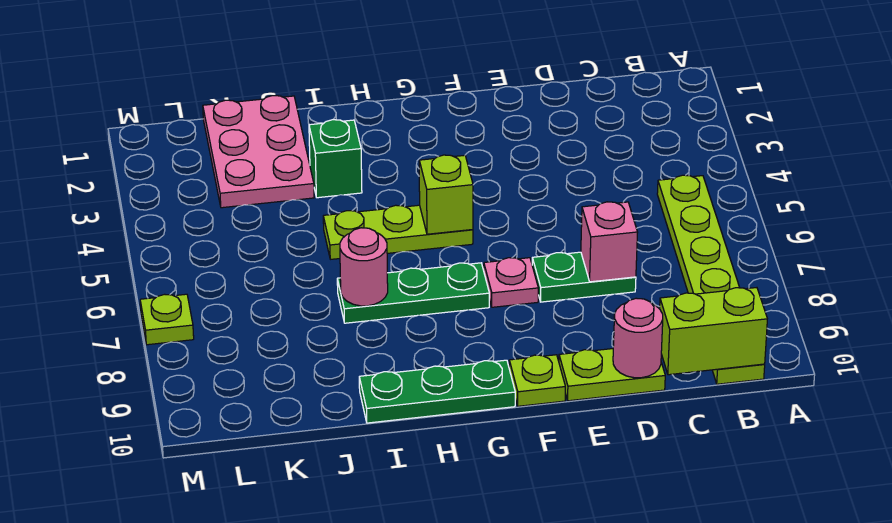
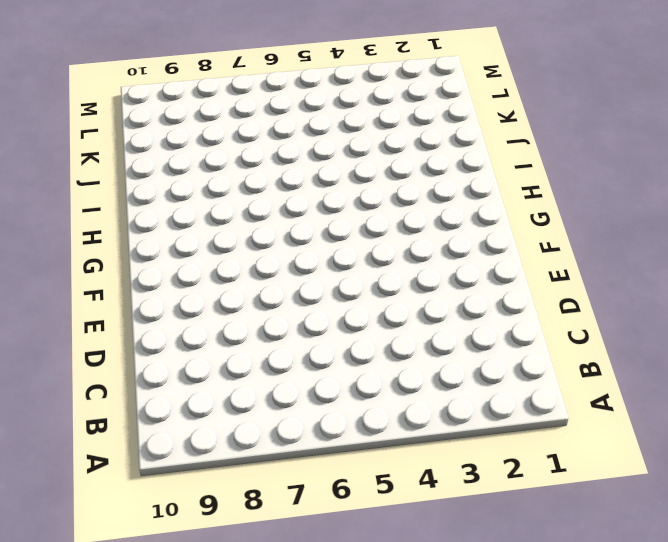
none -> lime plate B5:B10 level 1
none -> green plate D7:E7 level 1
none -> lime plate D10:E10 level 1

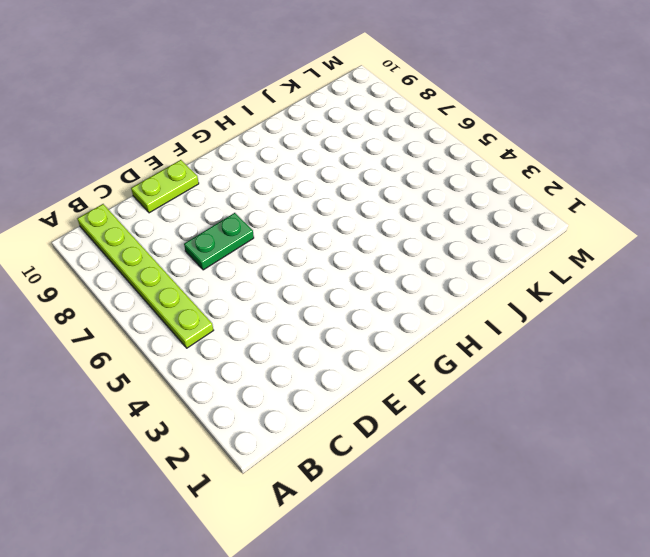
none -> pink plate F7 level 1
none -> lime plate F10 level 1
none -> lime plate G5:I5 level 1

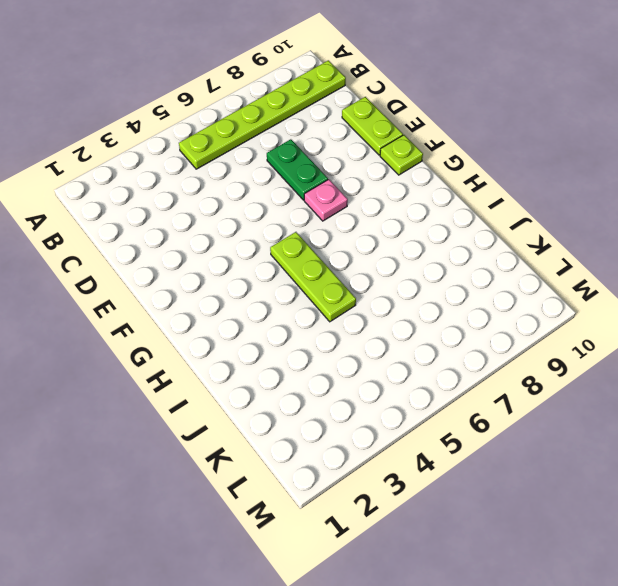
none -> green plate G7:I7 level 1
none -> green plate G10:I10 level 1
none -> green brick I3 level 1

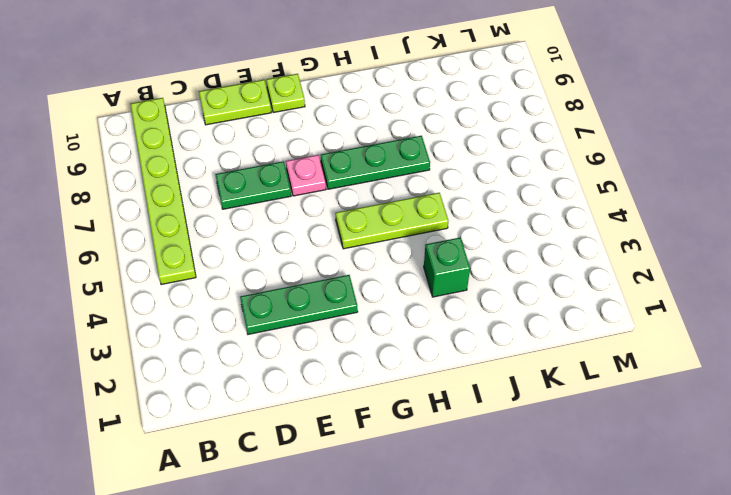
green plate D3:F3 level 1 -> green plate G10:I10 level 1
none -> pink plate J1:K3 level 1
none -> lime plate M7 level 1
none -> lime brick B10:C10 level 2

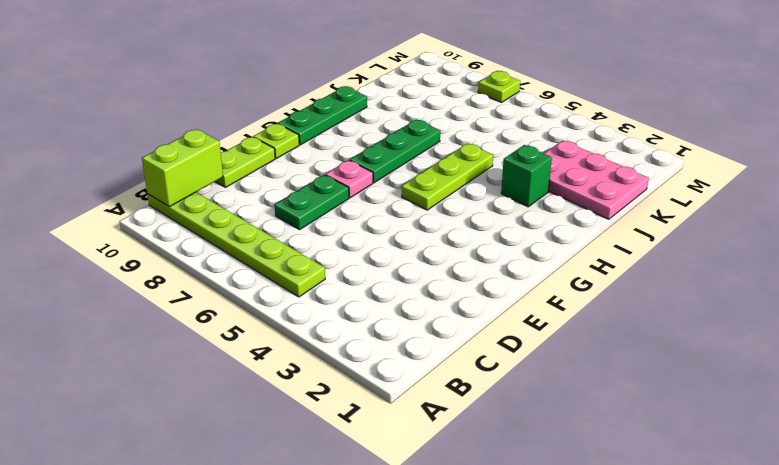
none -> pink brick D7 level 2
none -> pink round brick D10 level 2
none -> lime brick G5 level 2

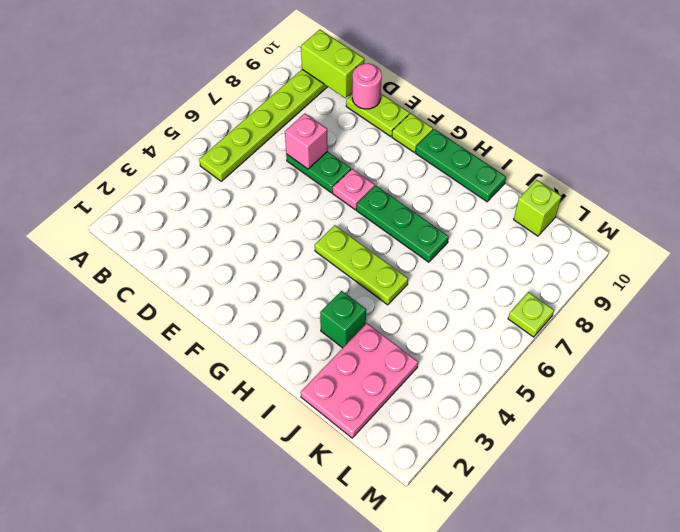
lime brick K10 level 1 -> lime brick G5 level 2
none -> pink round brick I7 level 2

